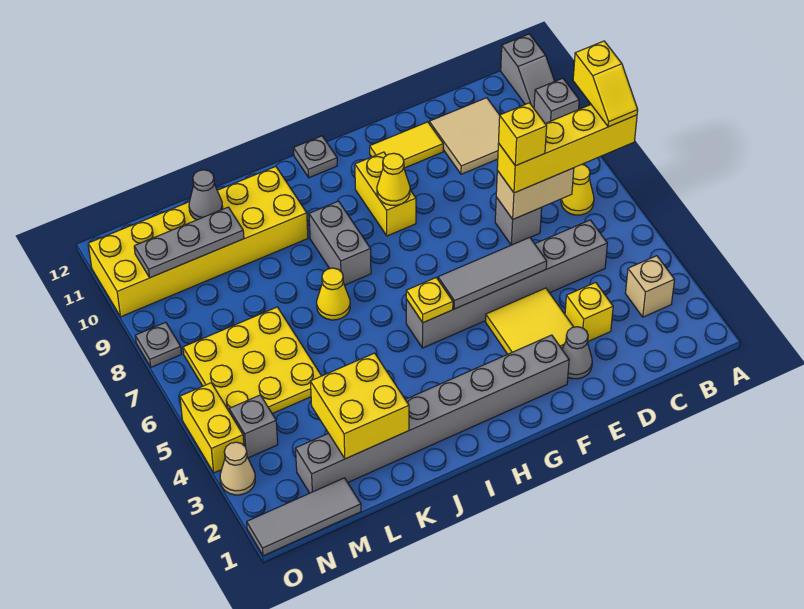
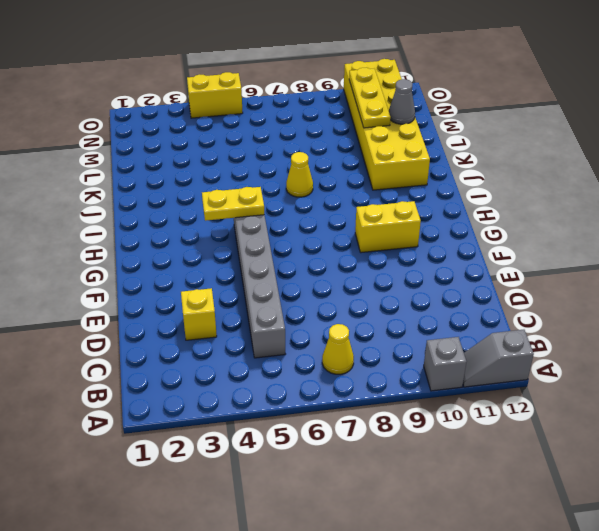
yellow plate H4:H5 level 2 -> yellow plate H5 level 2
yellow plate L10:N10 level 2 -> grey plate L10:N10 level 2
none -> tan brick B3 level 1
none -> tan tile C10:D11 level 1
none -> grey brick D7 level 1
none -> grey cone E2 level 1

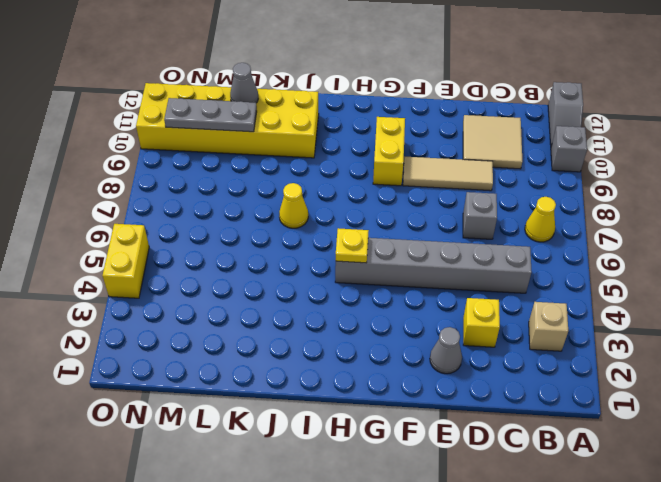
tan tile D9:F9 level 1 -> none
none -> yellow tile E3:F4 level 1
none -> yellow tile E11:F11 level 1
none -> grey brick F2:M2 level 1
none -> grey plate H12 level 1

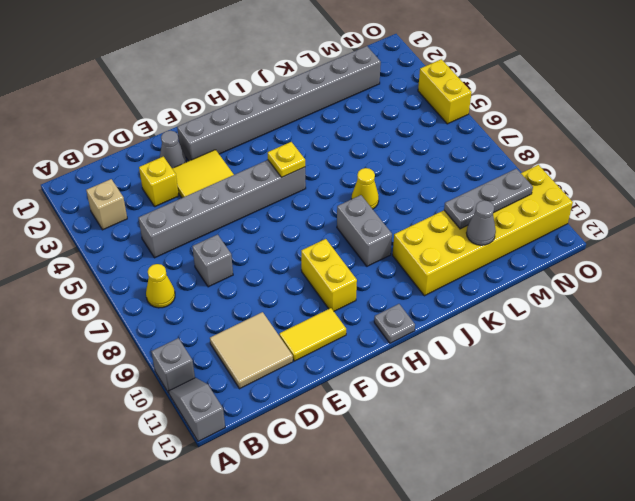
none -> yellow plate L5:N7 level 1
none -> grey tile M1:O1 level 1
none -> grey brick N4 level 1
none -> tan cone O3 level 1

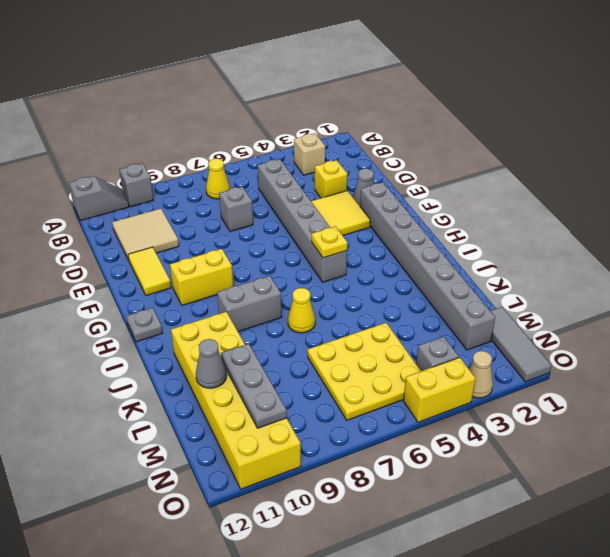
none -> grey plate O8 level 1
none -> tan brick C7:D7 level 2
none -> grey tile E5:G5 level 2
none -> yellow cone G9 level 2

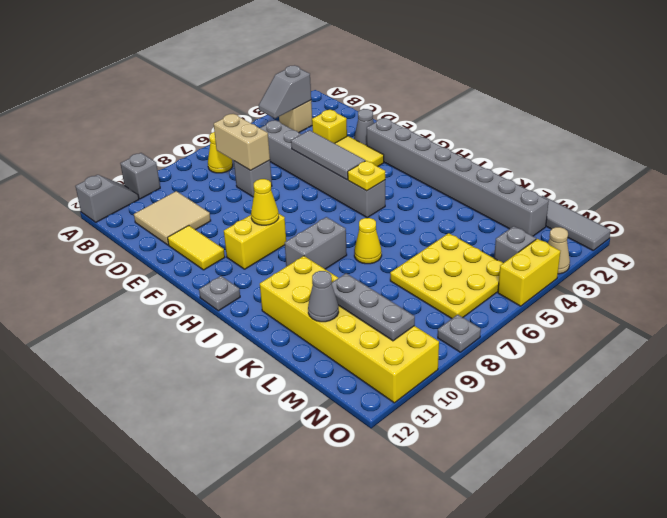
grey slope B3:B4 level 2 top 3 -> none
none -> yellow brick K2:L3 level 2
none -> yellow brick A7:D7 level 3
none -> yellow slope A7:A8 level 4 top 8
none -> yellow brick D7 level 4

